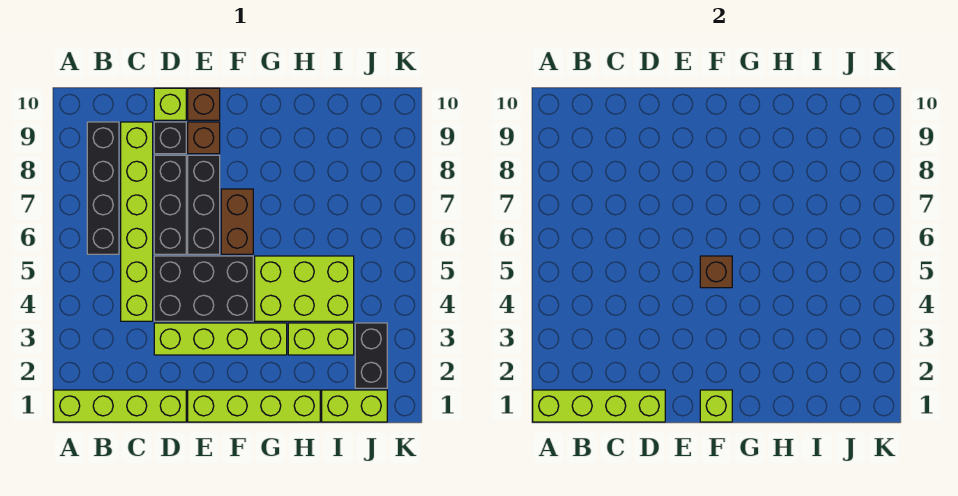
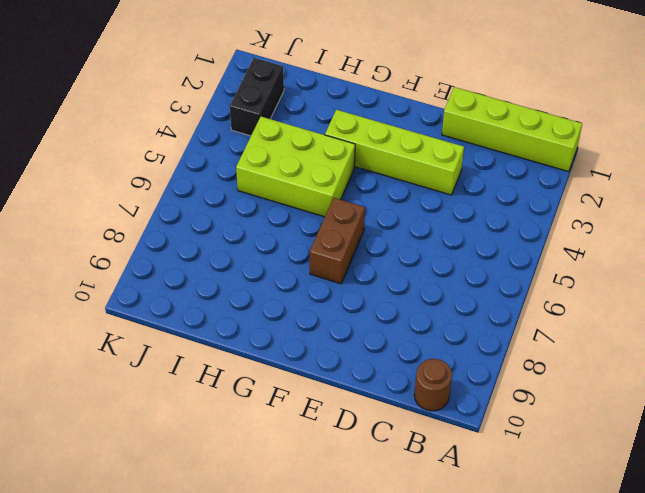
brown round brick B10 level 1 -> none
none -> black brick B6:B9 level 1
none -> lime brick C4:C9 level 1
none -> black brick D4:F5 level 1

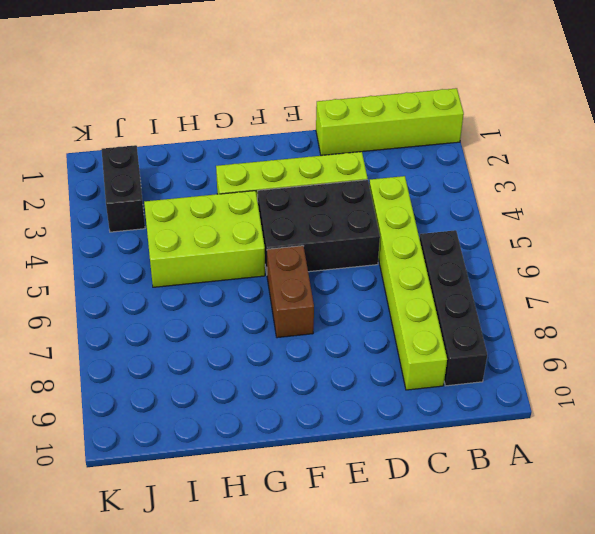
none -> black brick D6:D8 level 1
none -> black brick D9 level 1
none -> lime brick D10 level 1

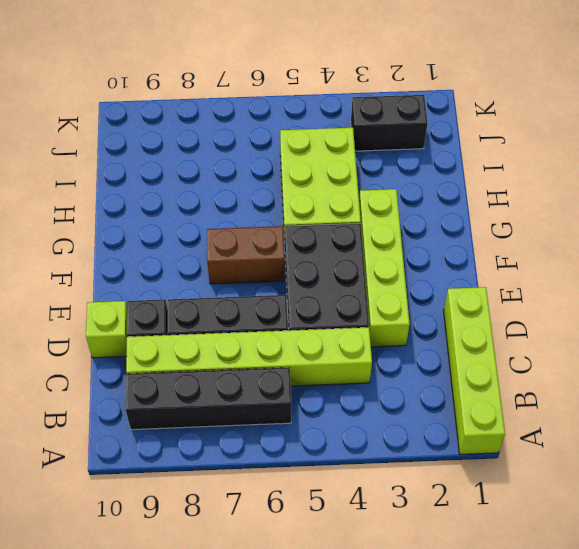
none -> lime brick E1:H1 level 1
none -> black brick E6:E8 level 1
none -> brown brick E9 level 1

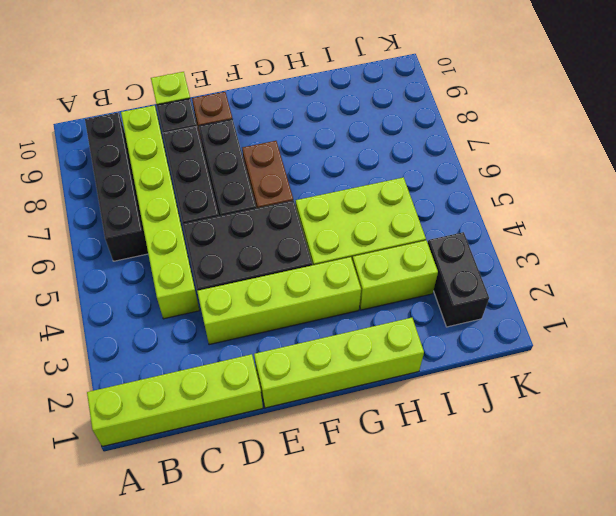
none -> brown brick E10 level 1
none -> lime brick I1:J1 level 1
none -> lime brick A1:D1 level 2

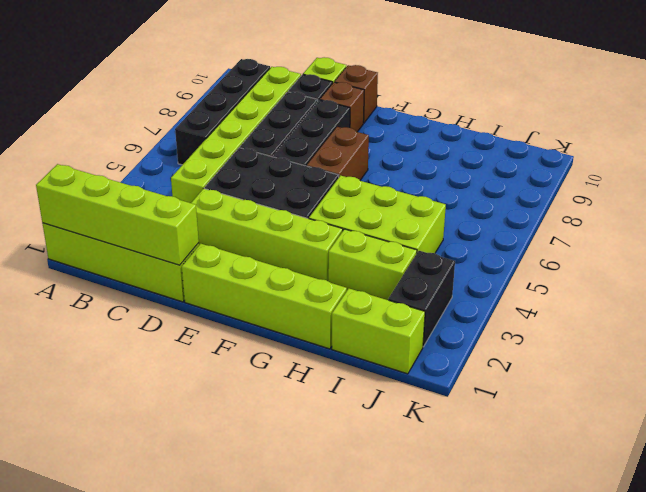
none -> lime brick F1 level 2
none -> brown brick F5 level 2

